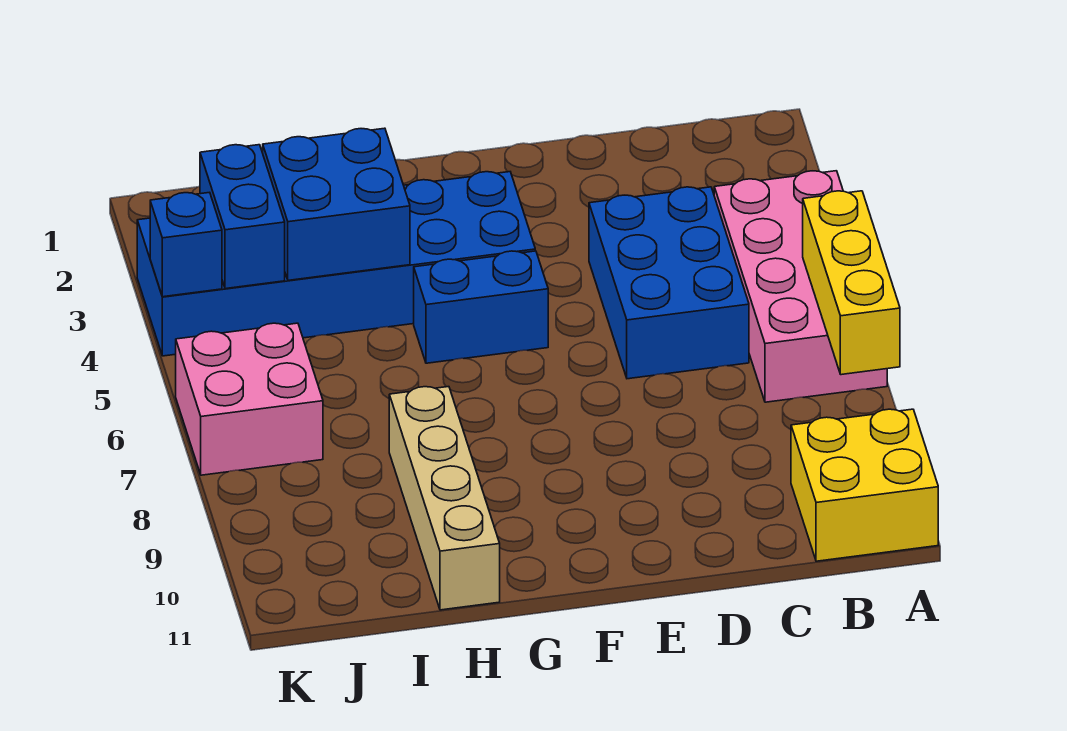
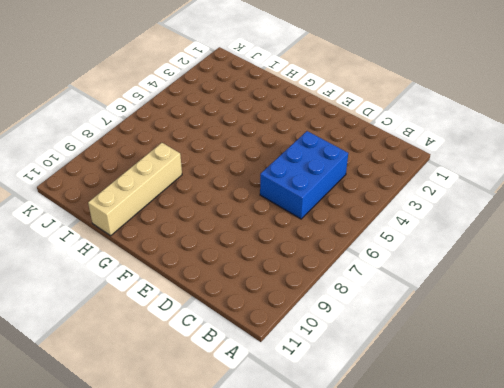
none -> pink brick A4:B7 level 1
none -> yellow brick A10:B11 level 1

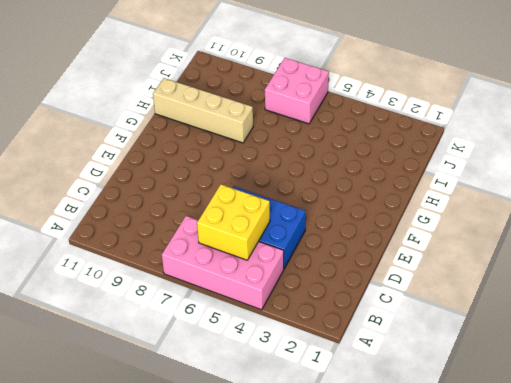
yellow brick B5:C6 level 2 -> yellow brick A10:B11 level 1
none -> blue brick F3:K4 level 1
none -> blue brick F5:G5 level 1

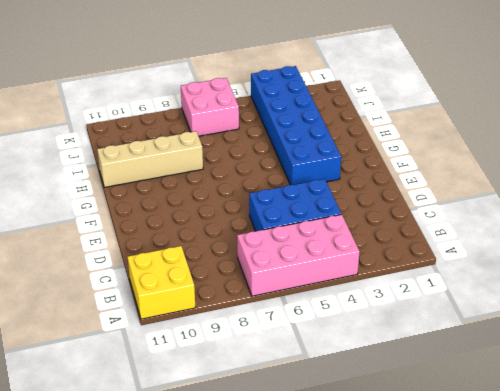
none -> blue brick F5:G5 level 1
none -> yellow brick A6:A8 level 2

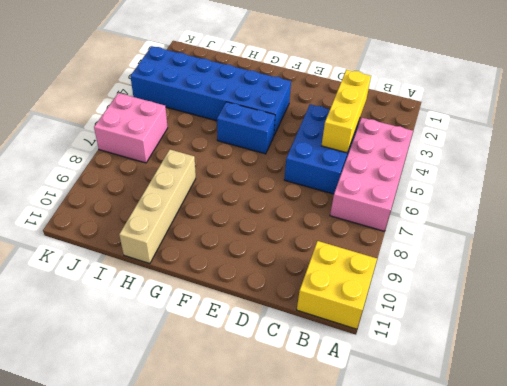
yellow brick C3:C5 level 2 -> yellow brick A6:A8 level 2
none -> blue brick H3:I4 level 2
none -> blue brick J3:J4 level 2

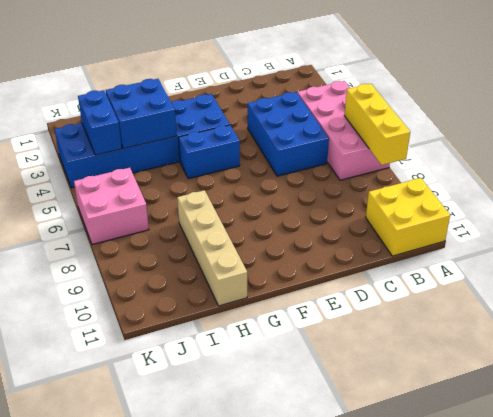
none -> blue brick K4 level 2

